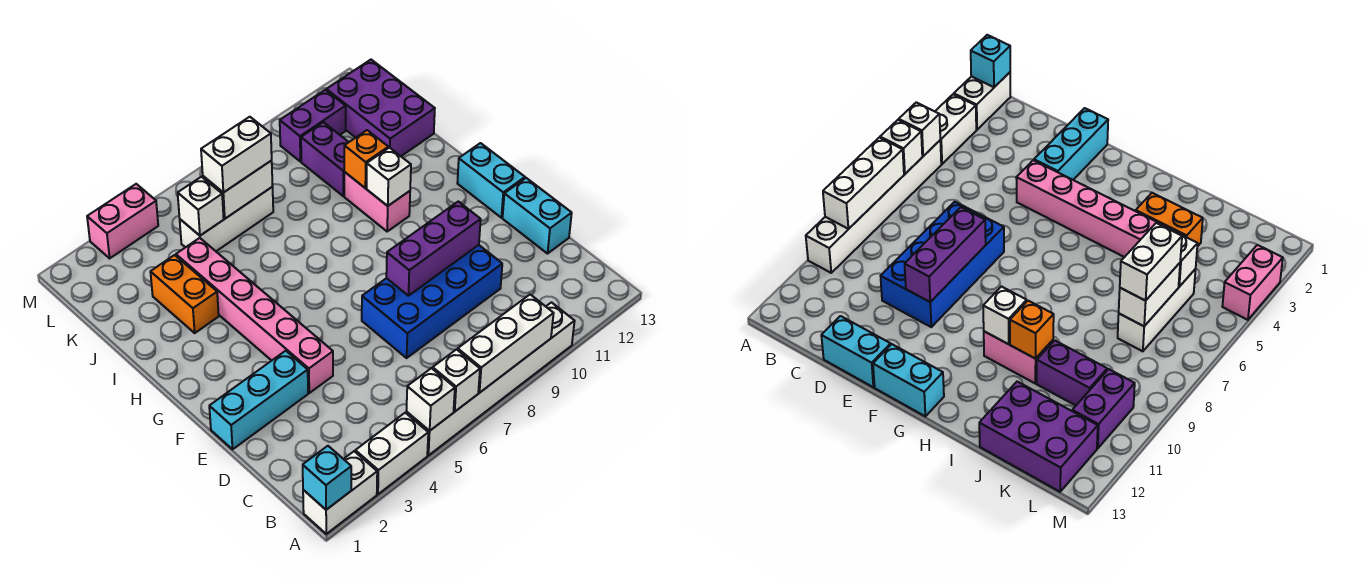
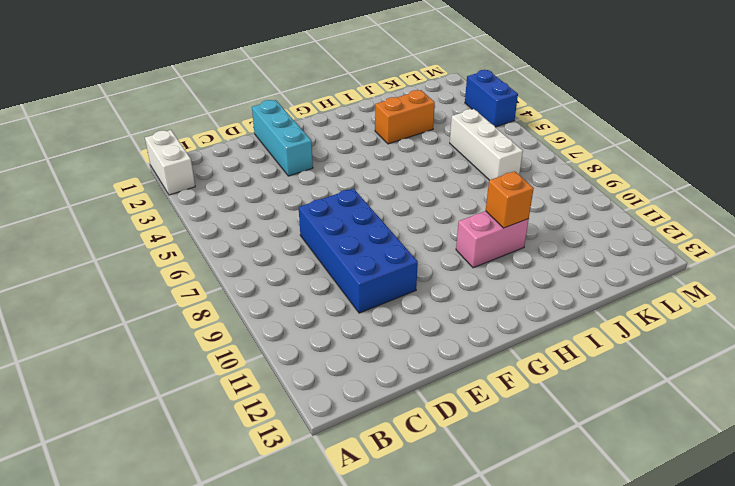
blue brick M3:M4 level 1 -> pink brick M3:M4 level 1
none -> white brick A3:A4 level 1
none -> white brick A5:A10 level 1
none -> cyan brick D13:E13 level 1

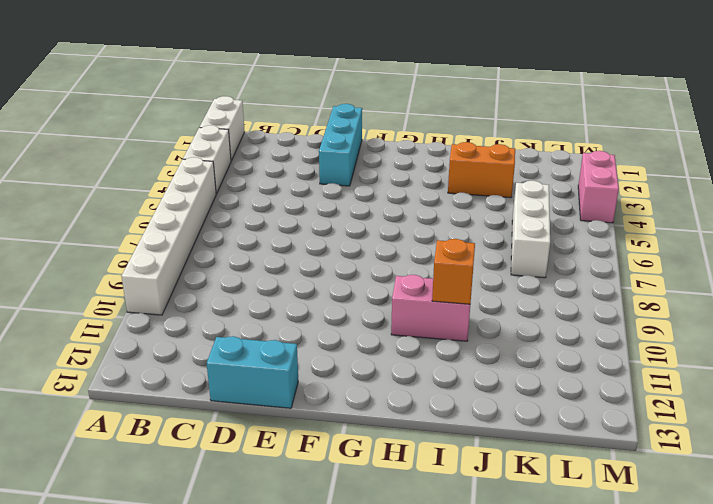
none -> blue brick D7:E10 level 1
none -> pink brick E4:J4 level 1
none -> cyan brick F13:G13 level 1

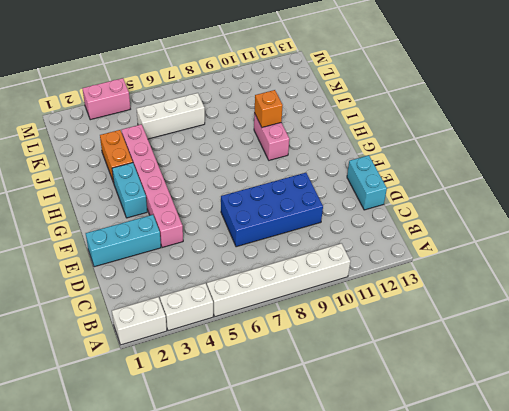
cyan brick G3:H3 level 1 -> cyan brick F13:G13 level 1
none -> purple brick J10:K10 level 1
none -> purple brick J12:L13 level 1
none -> purple brick L10:L11 level 1

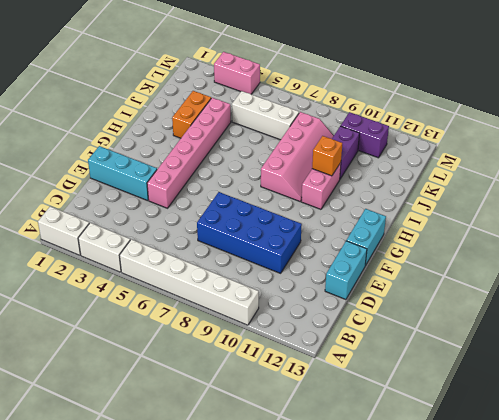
pink slope H8:K9 level 1 top 8 -> none
none -> purple brick J12:L13 level 1
none -> cyan brick A1 level 2
none -> white brick A5 level 2

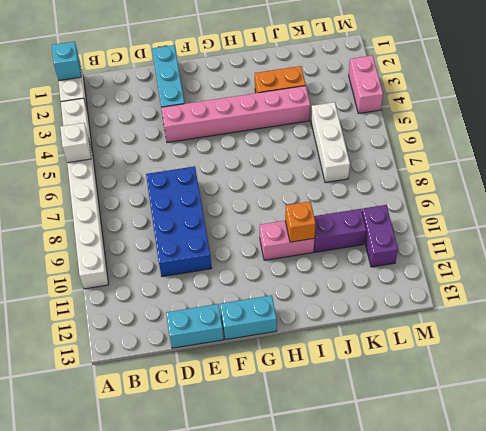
none -> purple brick J12:L13 level 1
none -> white brick A6 level 2
none -> white brick A7:A9 level 2

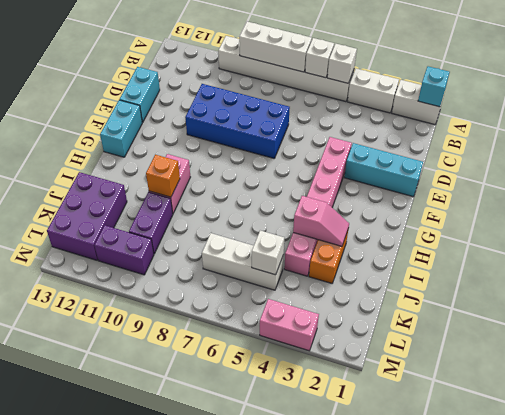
pink slope I3:I4 level 2 top 4 -> none
none -> purple brick E8:E10 level 2
none -> white brick H10 level 2
none -> white brick K6:K7 level 2

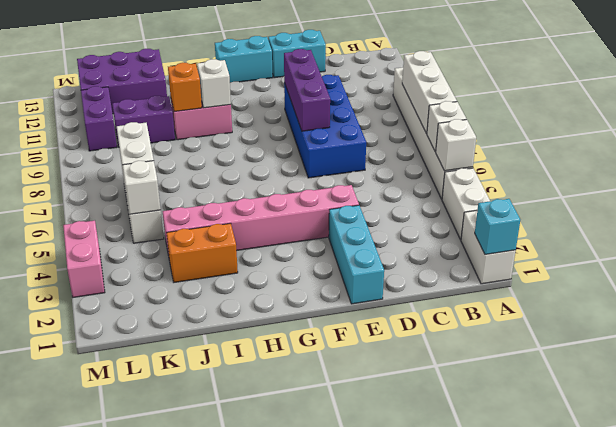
none -> white brick K6:K7 level 3

